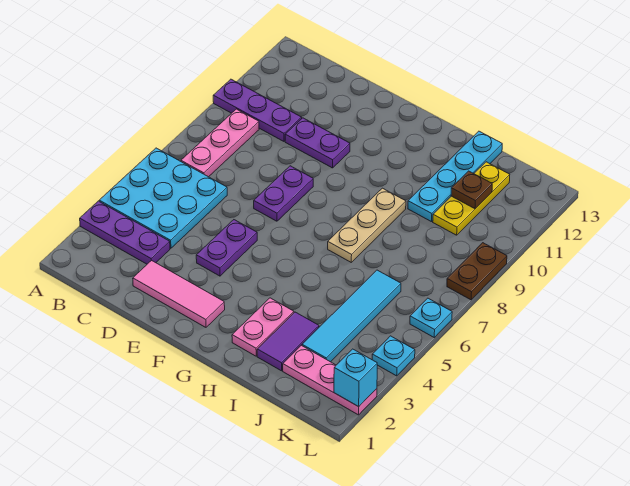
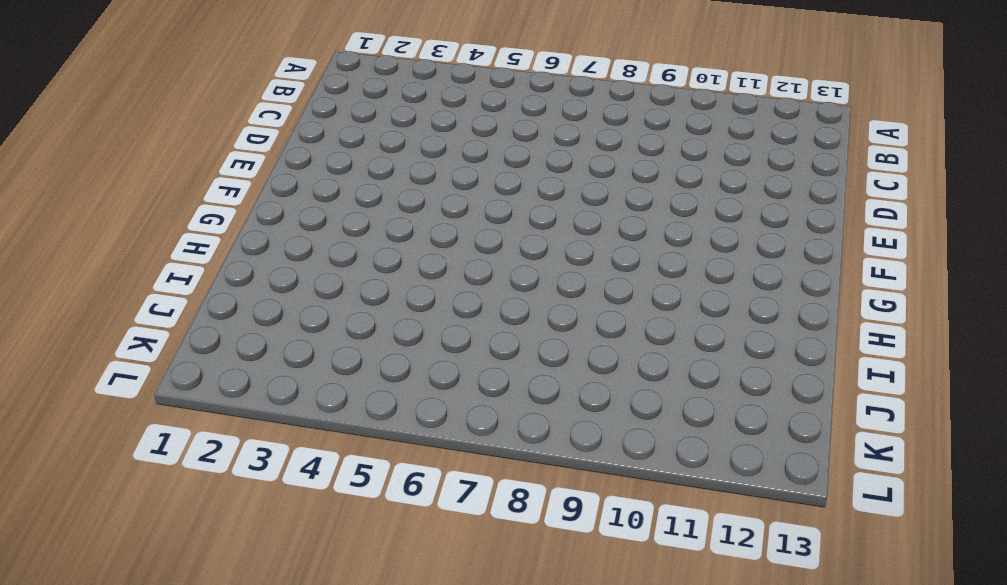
none -> purple plate A3:C3 level 1
none -> cyan plate A4:C6 level 1
none -> purple plate A10:C10 level 1

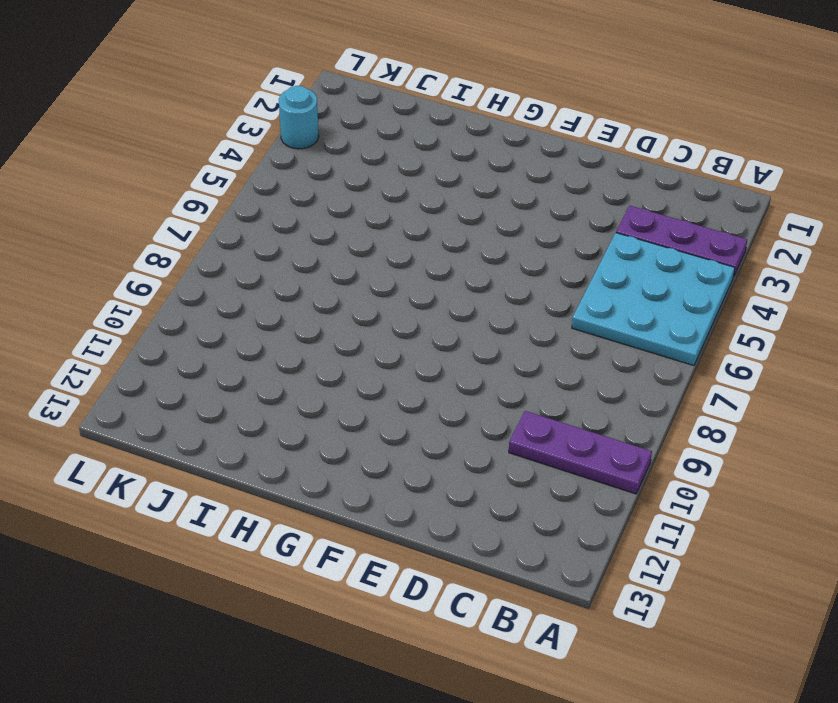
cyan round brick L3 level 1 -> none
none -> pink plate B7:B9 level 1
none -> pink tile D2:F2 level 1
none -> purple plate D10:E10 level 1

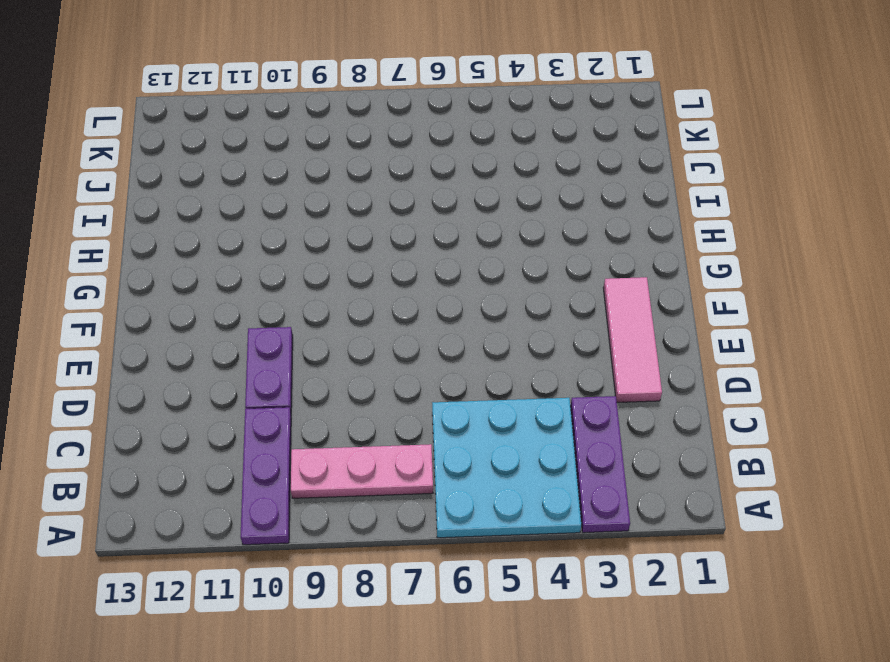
none -> purple plate E4:E5 level 1
none -> purple plate E7:E8 level 1
none -> pink plate H2:H3 level 1

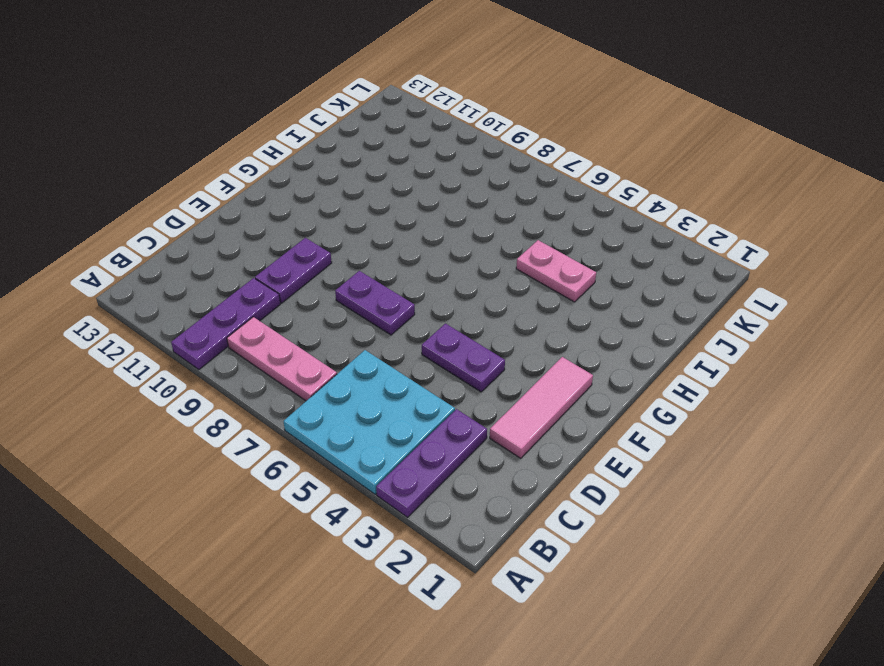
pink plate I4:I5 level 1 -> pink plate H2:H3 level 1
none -> tan plate H7:H9 level 1
none -> purple tile I2:I3 level 1
none -> cyan plate I10:I13 level 1

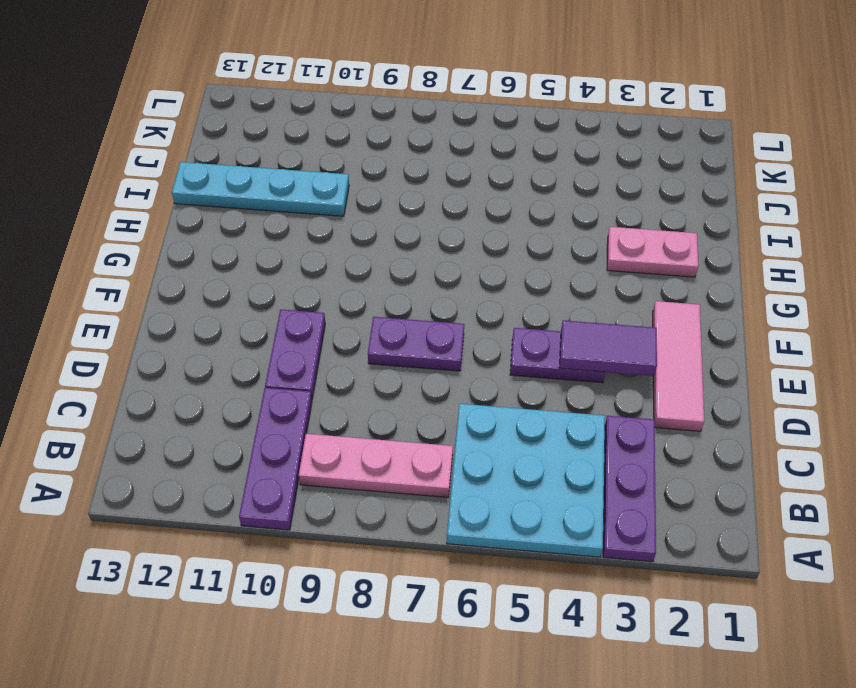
purple tile E3:E4 level 2 -> purple tile I2:I3 level 1
none -> tan plate H7:H9 level 1
none -> pink plate J2:L2 level 1
none -> cyan tile J3:J6 level 1

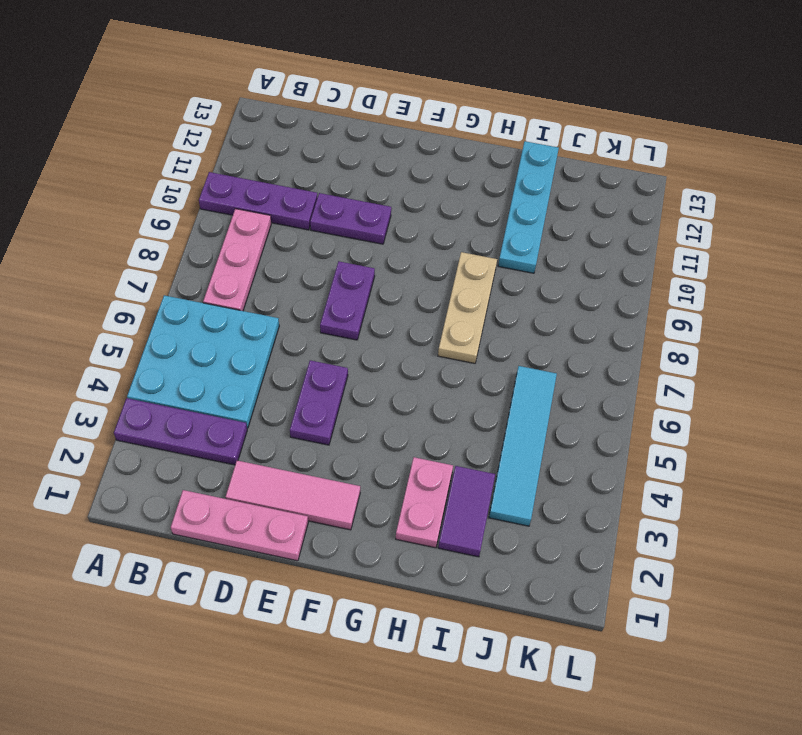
pink plate C1:E1 level 1 -> pink plate J2:L2 level 1
none -> yellow plate J10:J12 level 1
none -> cyan plate L4 level 1
none -> cyan plate L6 level 1

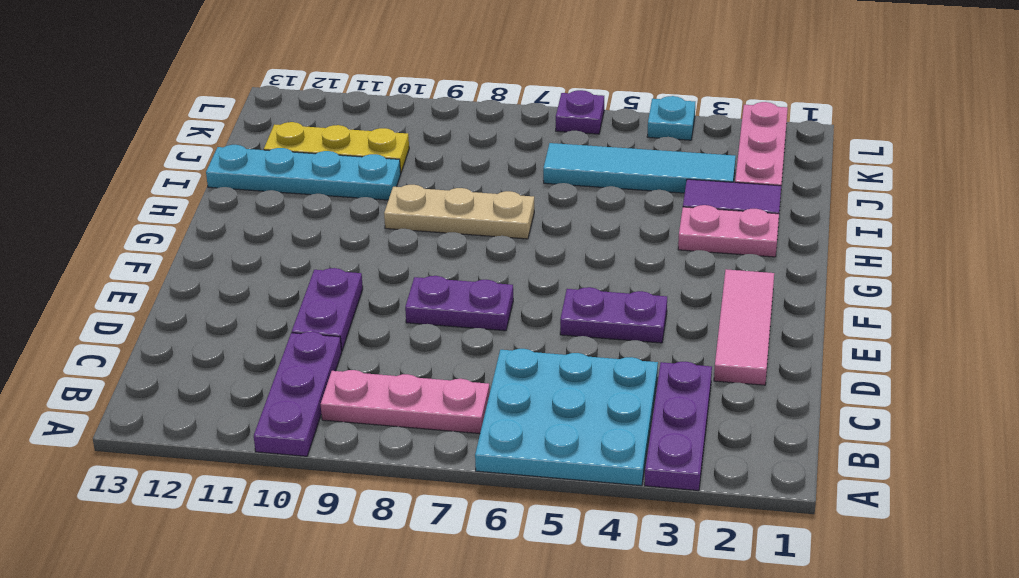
purple plate L6 level 1 -> cyan plate L6 level 1
none -> brown plate L8:L9 level 1
none -> brown plate J11 level 2
none -> cyan brick L2 level 2

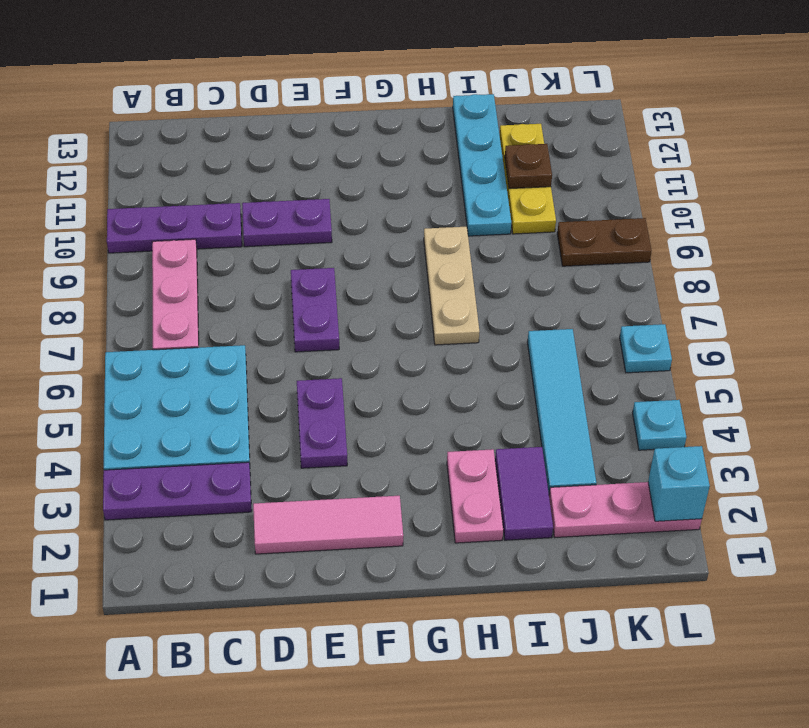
brown plate K9:L9 level 1 -> brown plate L8:L9 level 1

